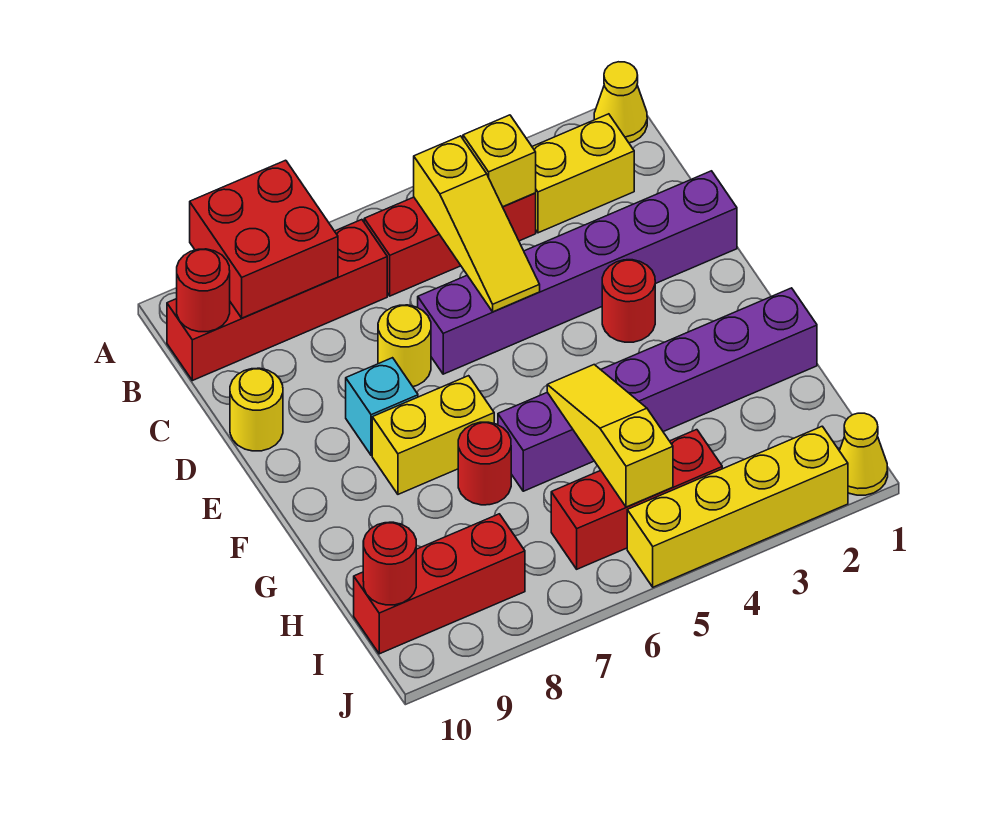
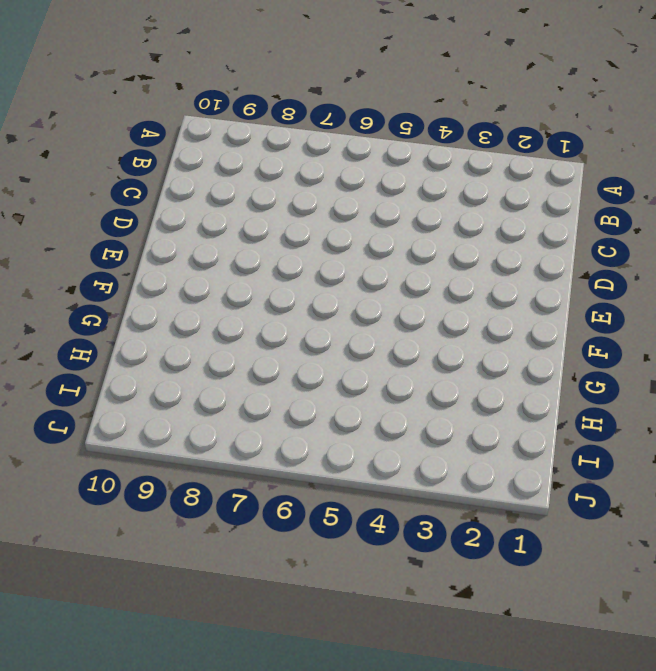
none -> yellow cone A1 level 1
none -> yellow brick B2:B3 level 1
none -> red brick B4:B6 level 1

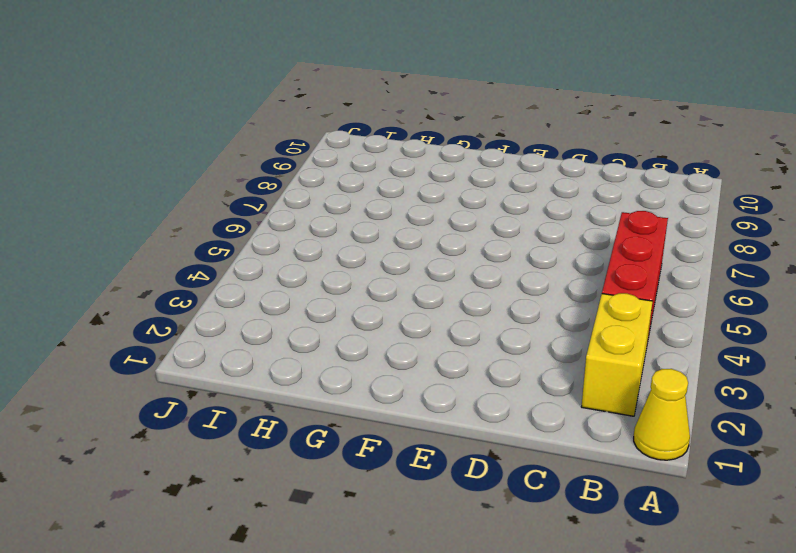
none -> red brick B7:B10 level 1
none -> purple brick D1:D6 level 1
none -> yellow round brick D7 level 1

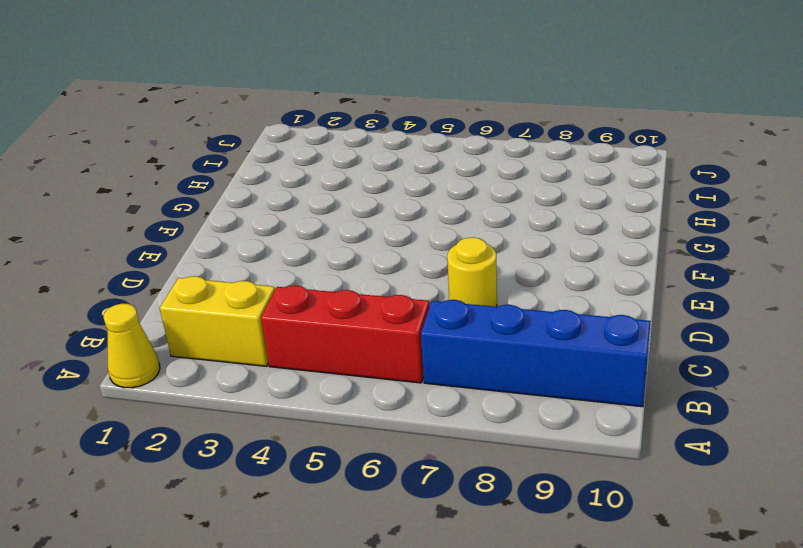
blue brick B7:B10 level 1 -> red brick B7:B10 level 1
none -> purple brick D1:D6 level 1
none -> yellow round brick D10 level 1
none -> red round brick E3 level 1

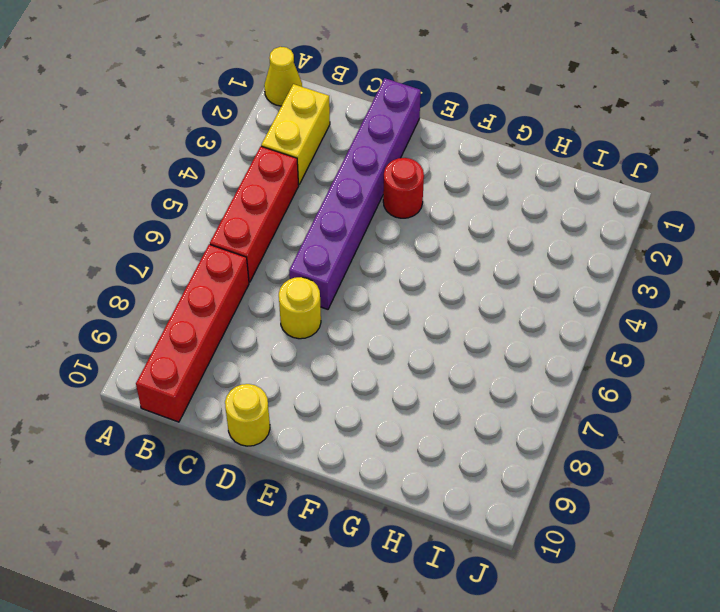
none -> cyan brick E8 level 1
none -> yellow brick F7:F8 level 1
none -> purple brick G1:G6 level 1

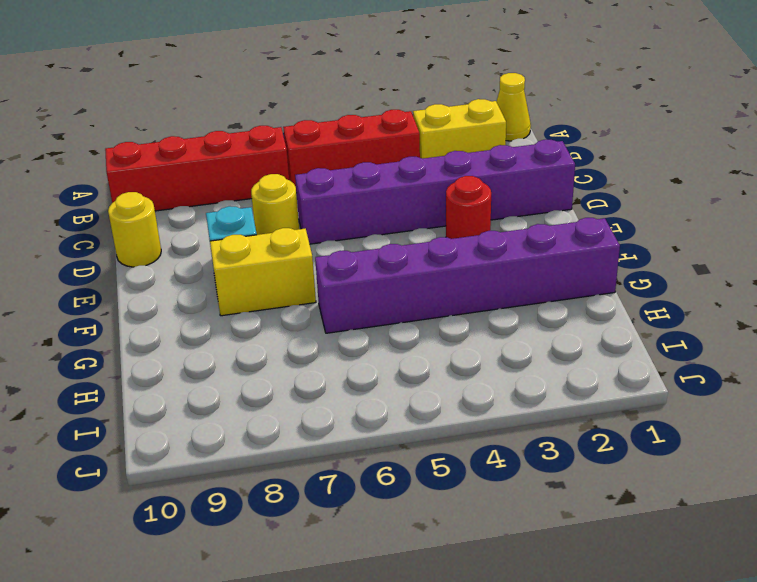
none -> red round brick G7 level 1
none -> red brick I4:I6 level 1
none -> red brick I8:I10 level 1

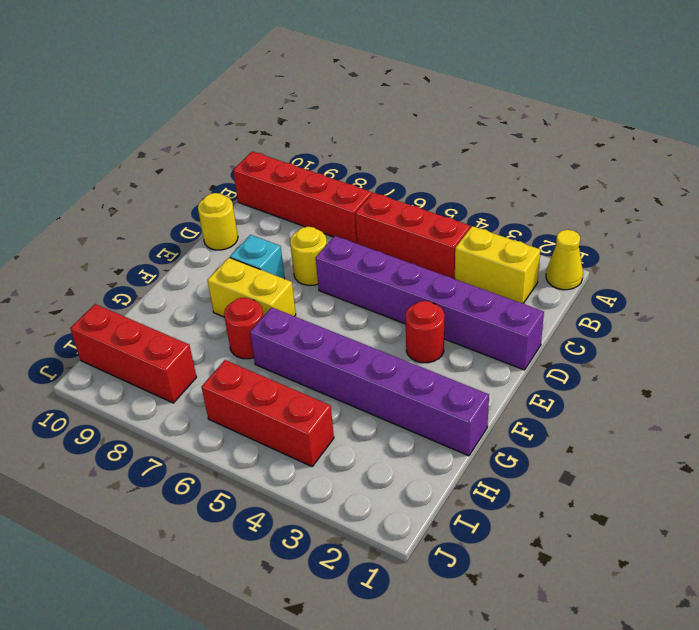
none -> yellow cone J1 level 1
none -> yellow brick J2:J5 level 1
none -> red brick A8:B9 level 2

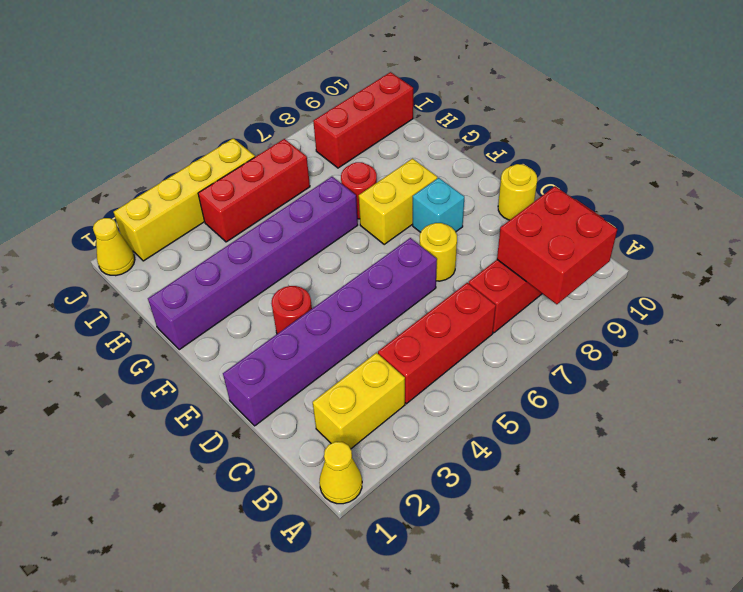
none -> yellow brick B4 level 2
none -> yellow slope B5:D5 level 2 top B
none -> red round brick B10 level 2

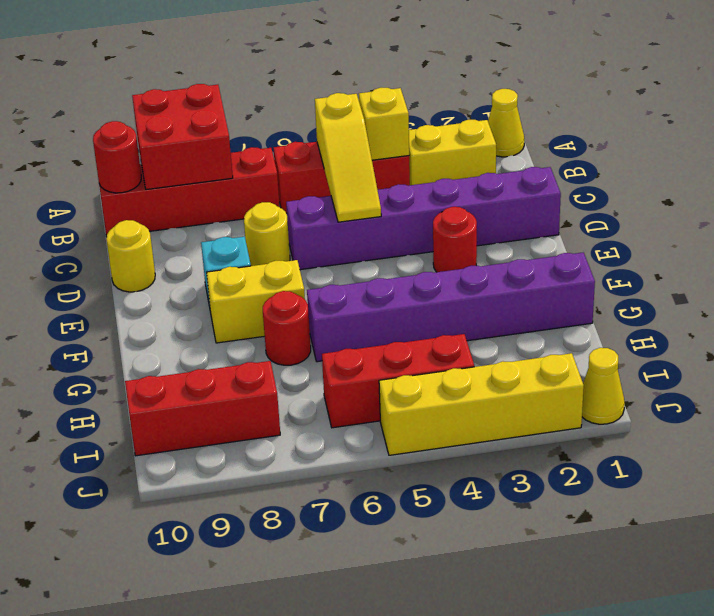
none -> yellow slope G5:I5 level 2 top I
none -> red round brick I10 level 2

